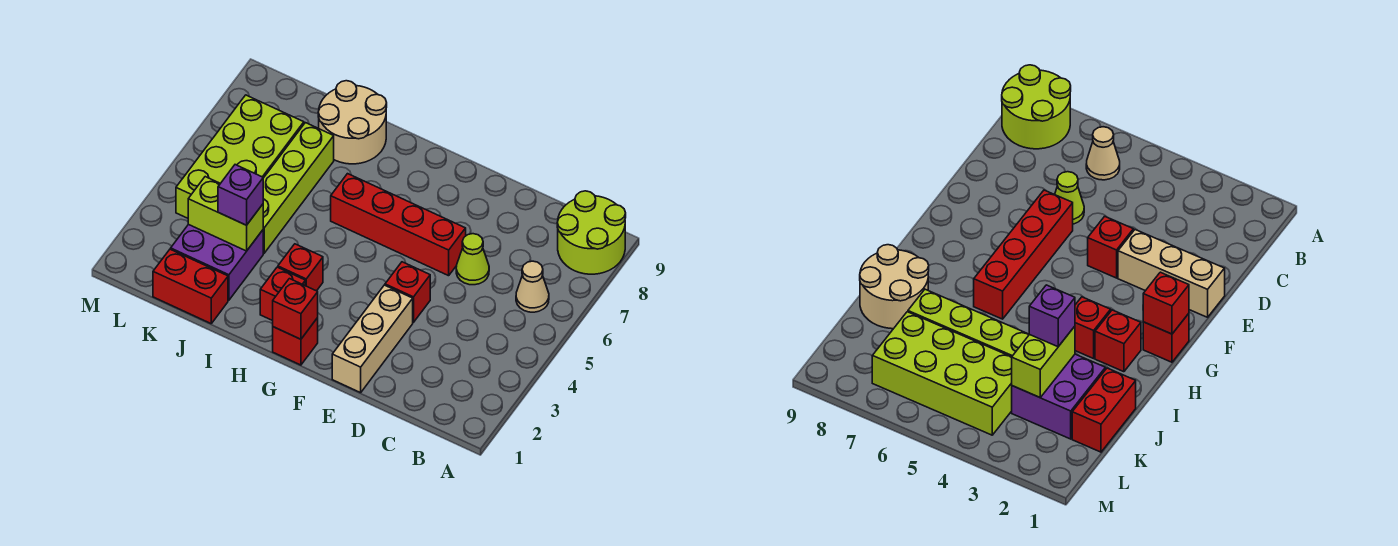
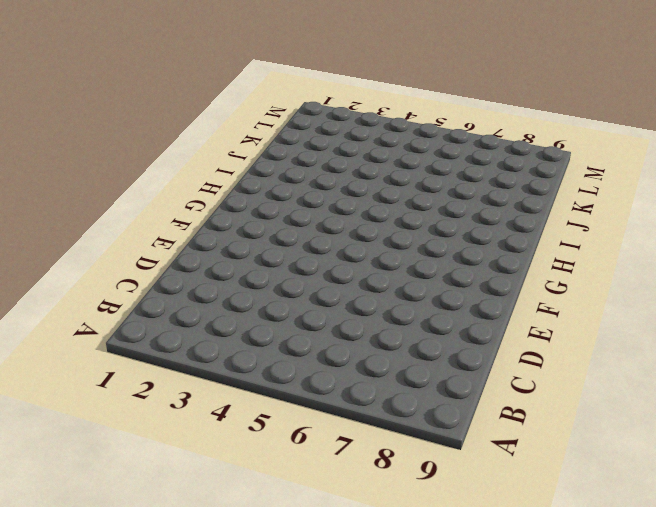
none -> lime round brick A8:B9 level 1
none -> tan cone B6 level 1
none -> lime cone D6 level 1

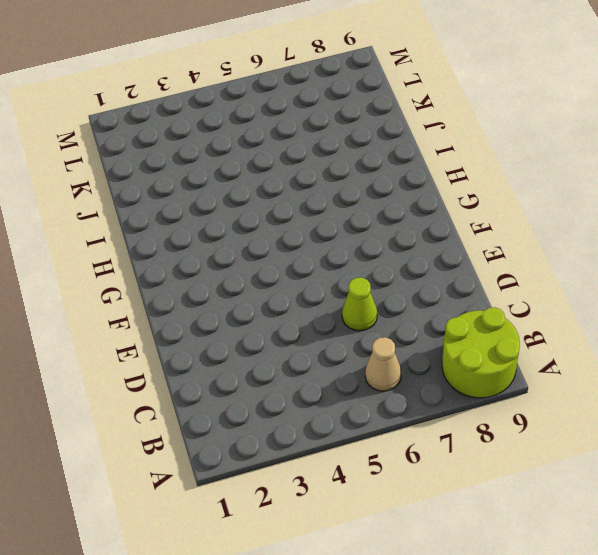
none -> tan brick E1:E3 level 1
none -> red brick E4 level 1
none -> red brick E6:H6 level 1

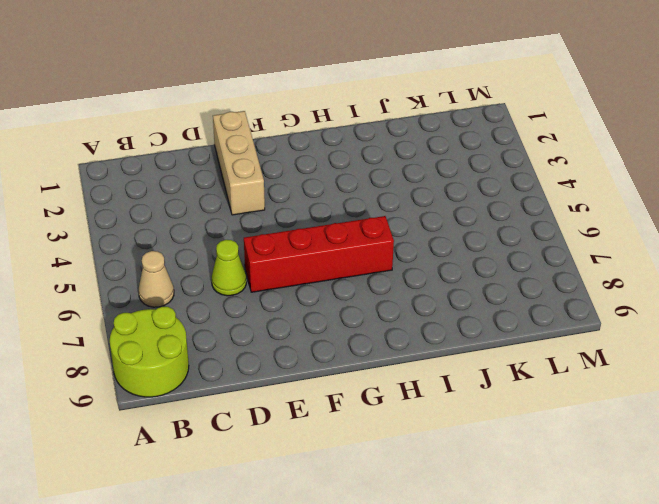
none -> red brick E4 level 1
none -> red brick G1 level 1
none -> red brick H2 level 1

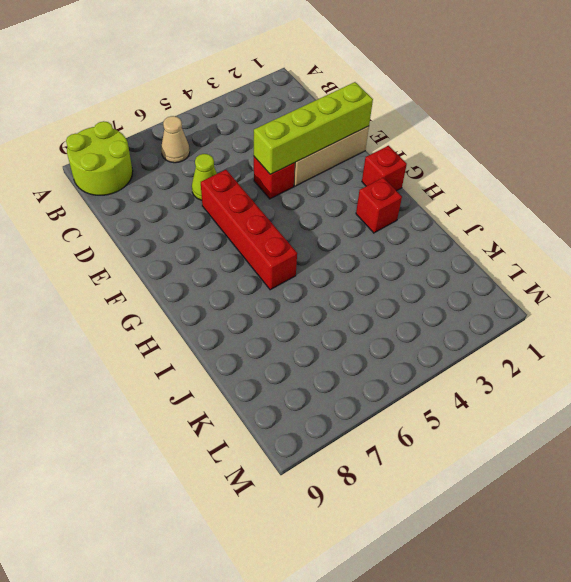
lime brick E1:E4 level 2 -> lime brick J4:J7 level 1
none -> red brick H3 level 1
none -> tan round brick I8:J9 level 1
none -> red brick J1:K1 level 1

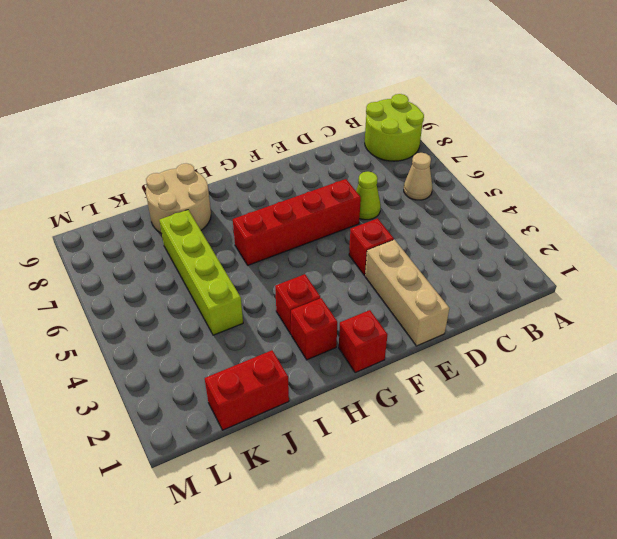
none -> purple brick J2:K3 level 1
none -> lime brick K4:L7 level 1
none -> red brick G1 level 2

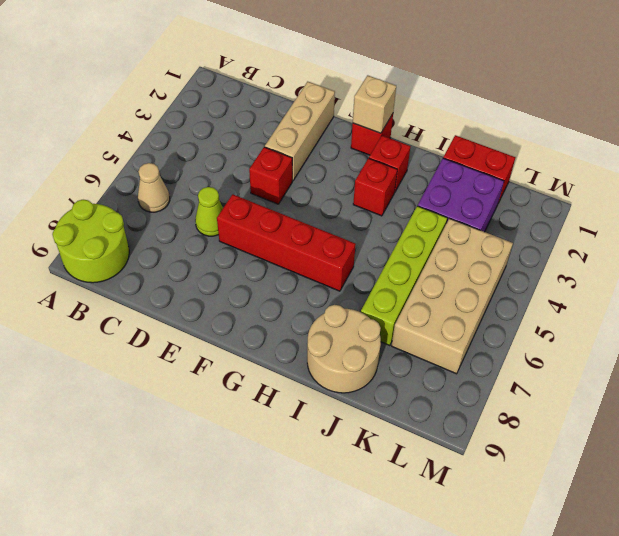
tan brick G1 level 2 -> red brick G1 level 2
tan brick K4:L7 level 1 -> lime brick K4:L7 level 1
none -> lime brick J3:K3 level 2
none -> purple brick J3 level 3

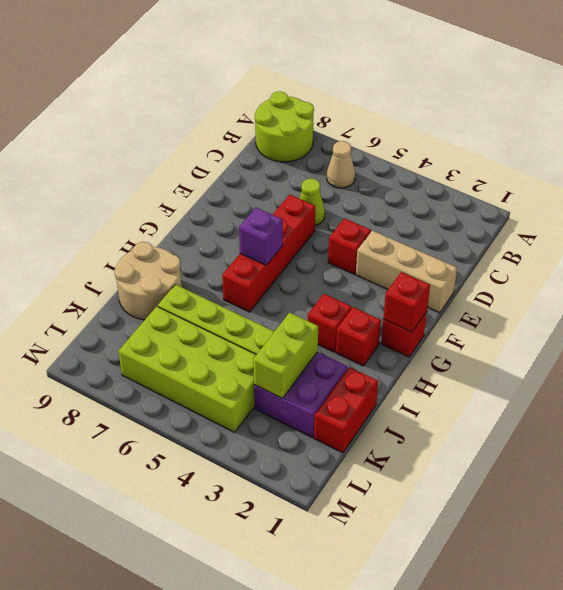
purple brick G6 level 2 -> purple brick J3 level 3

